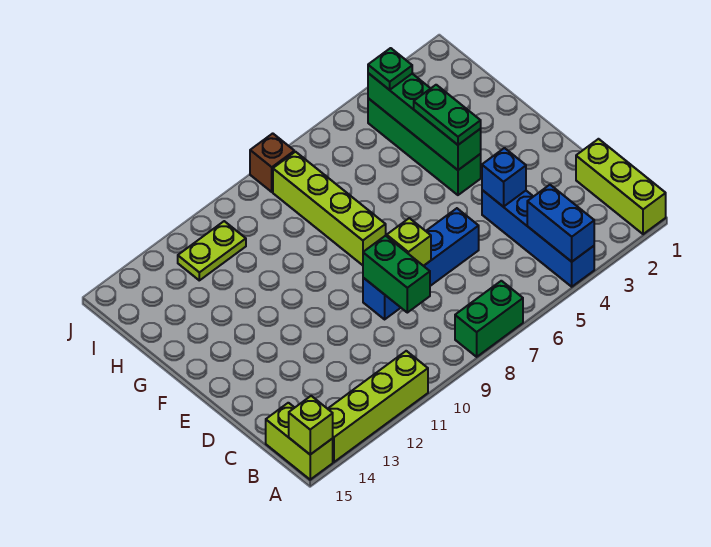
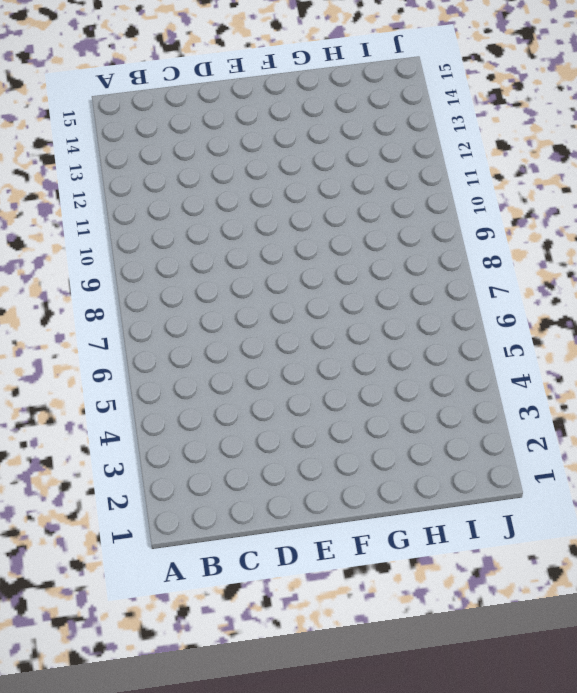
none -> lime brick A1:C1 level 1
none -> blue brick A4:D4 level 1
none -> green brick A7:A8 level 1

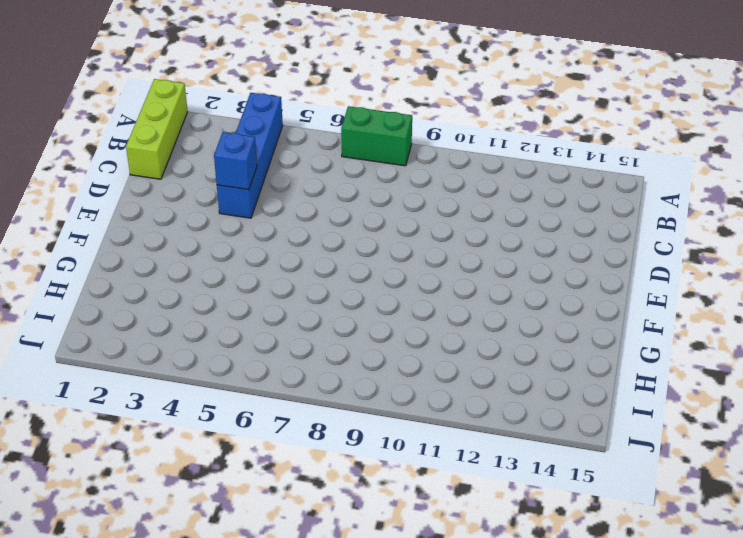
none -> lime brick A11:A14 level 1
none -> lime brick A15:B15 level 1
none -> blue brick D6:D9 level 1

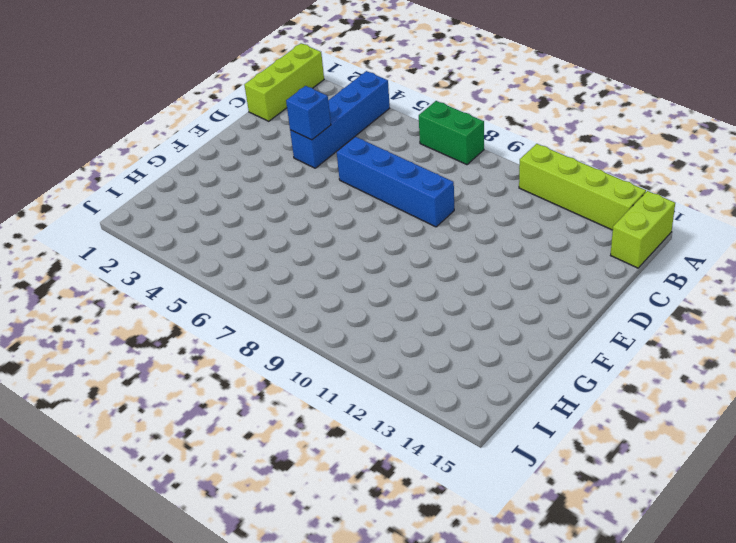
none -> green brick F4:I4 level 1
none -> lime brick F8:I8 level 1
none -> lime plate I11:I12 level 1

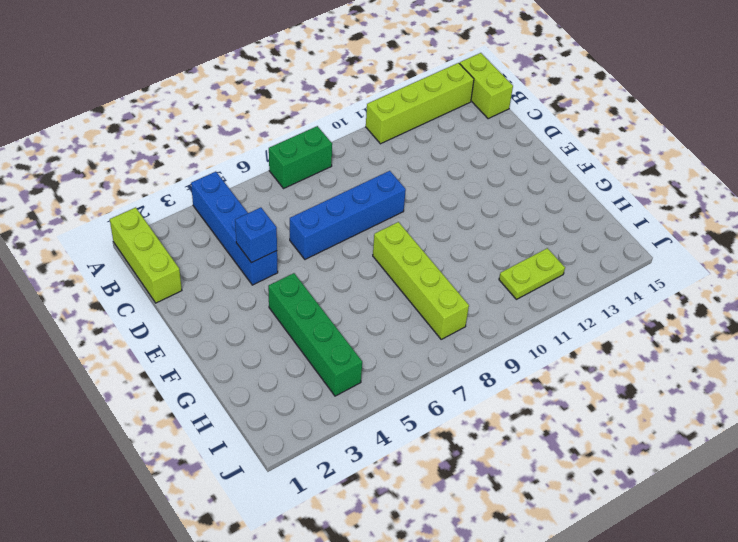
none -> brown brick J8 level 1
none -> blue brick A4:B4 level 2
none -> lime brick A15 level 2

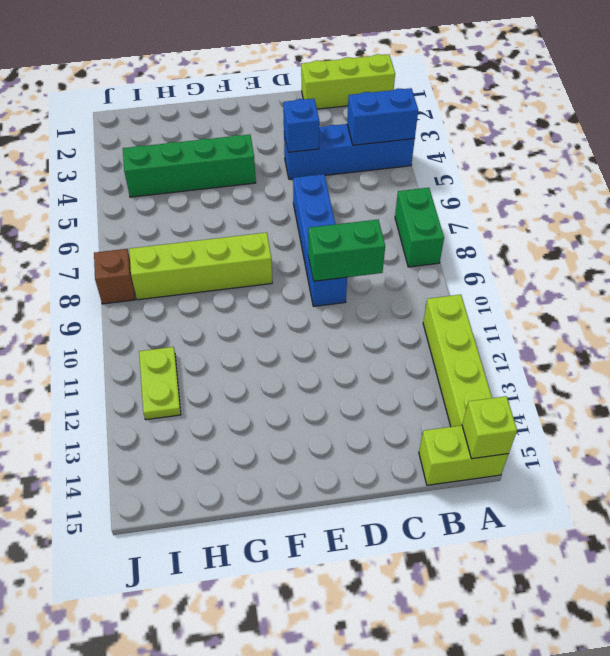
none -> lime brick D8 level 2
none -> green brick F4:I4 level 2
none -> green plate F4:G4 level 3

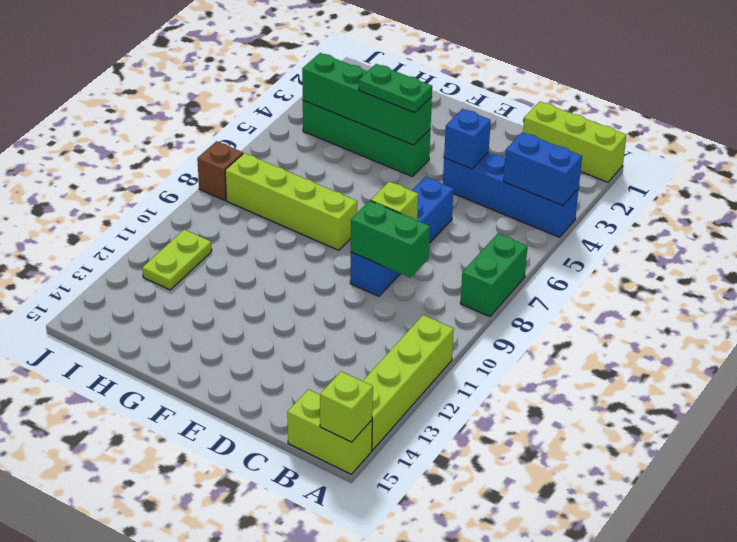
none -> green plate I4 level 3

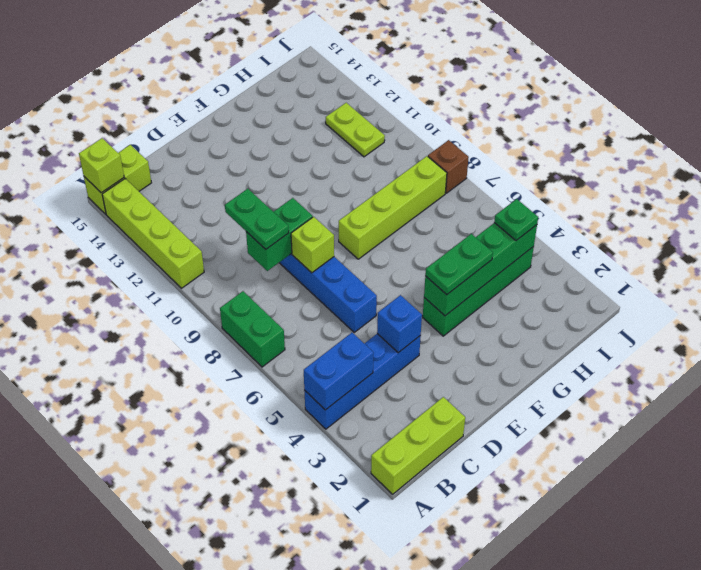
green plate C9:C10 level 3 -> none

